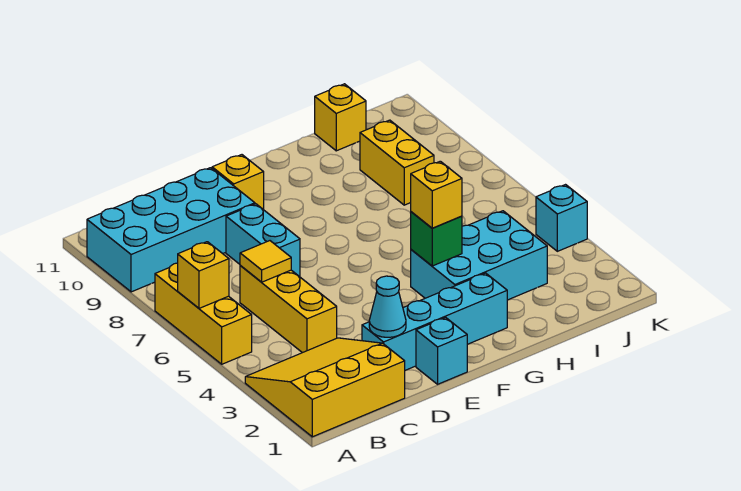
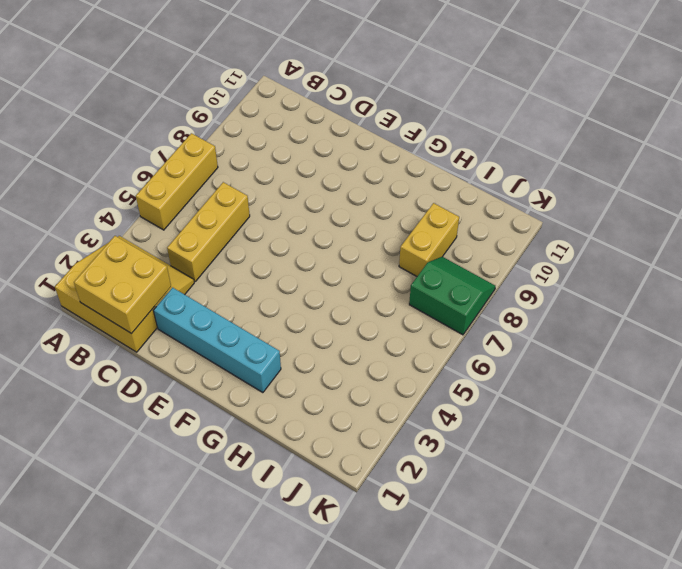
yellow brick B1:C2 level 2 -> none
green slope J7:K8 level 1 top 7 -> none
none -> cyan brick A9:D10 level 1
none -> cyan brick D7:D8 level 1
none -> cyan brick E1 level 1

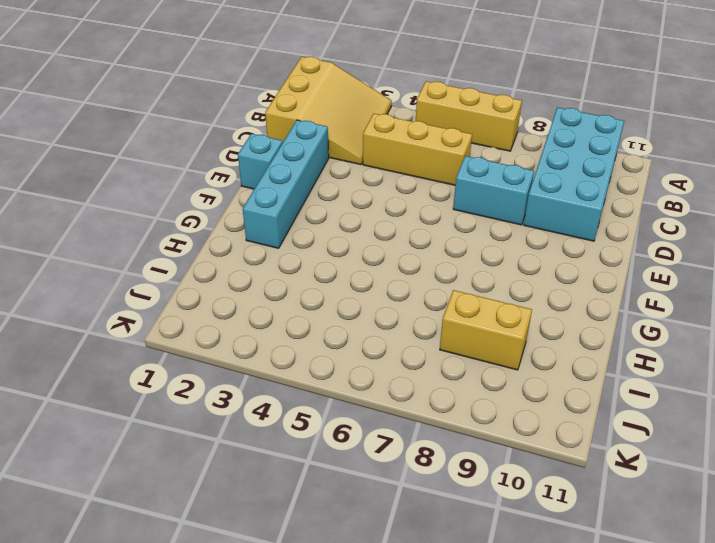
none -> yellow brick E10 level 1
none -> cyan brick G3:I4 level 1
none -> yellow brick I11 level 1

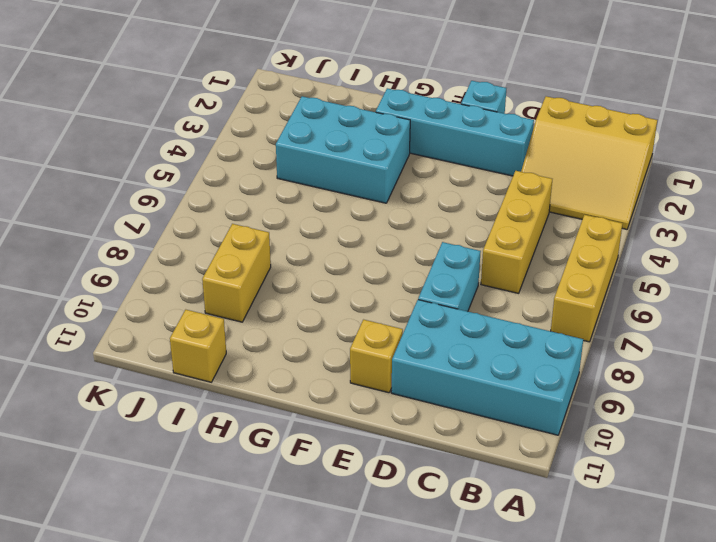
none -> cyan brick K4 level 1
none -> yellow brick A6 level 2
none -> yellow tile C6 level 2

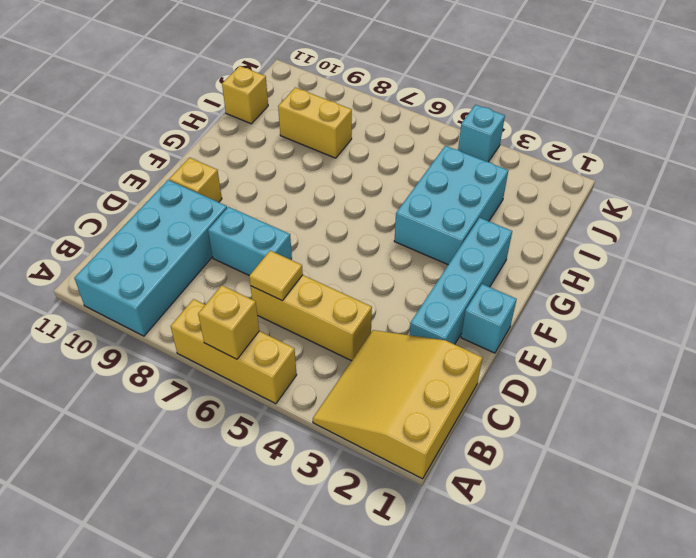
none -> cyan cone D2 level 2
none -> green brick G4 level 2
none -> yellow brick G4 level 3

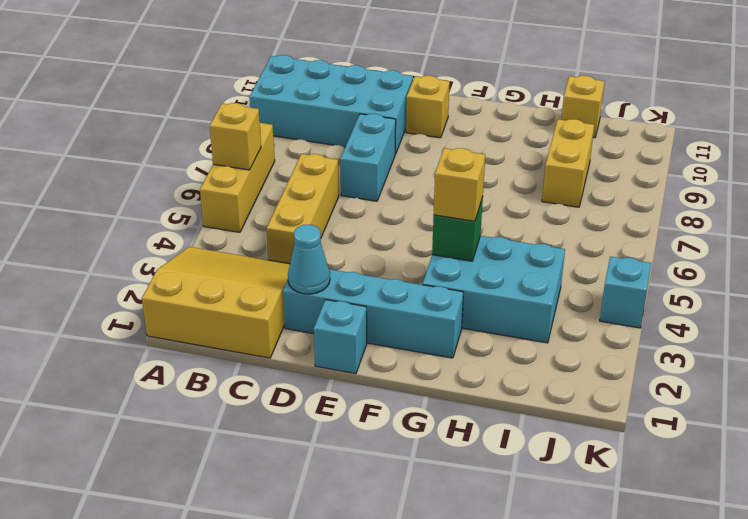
none -> yellow tile C6 level 2

